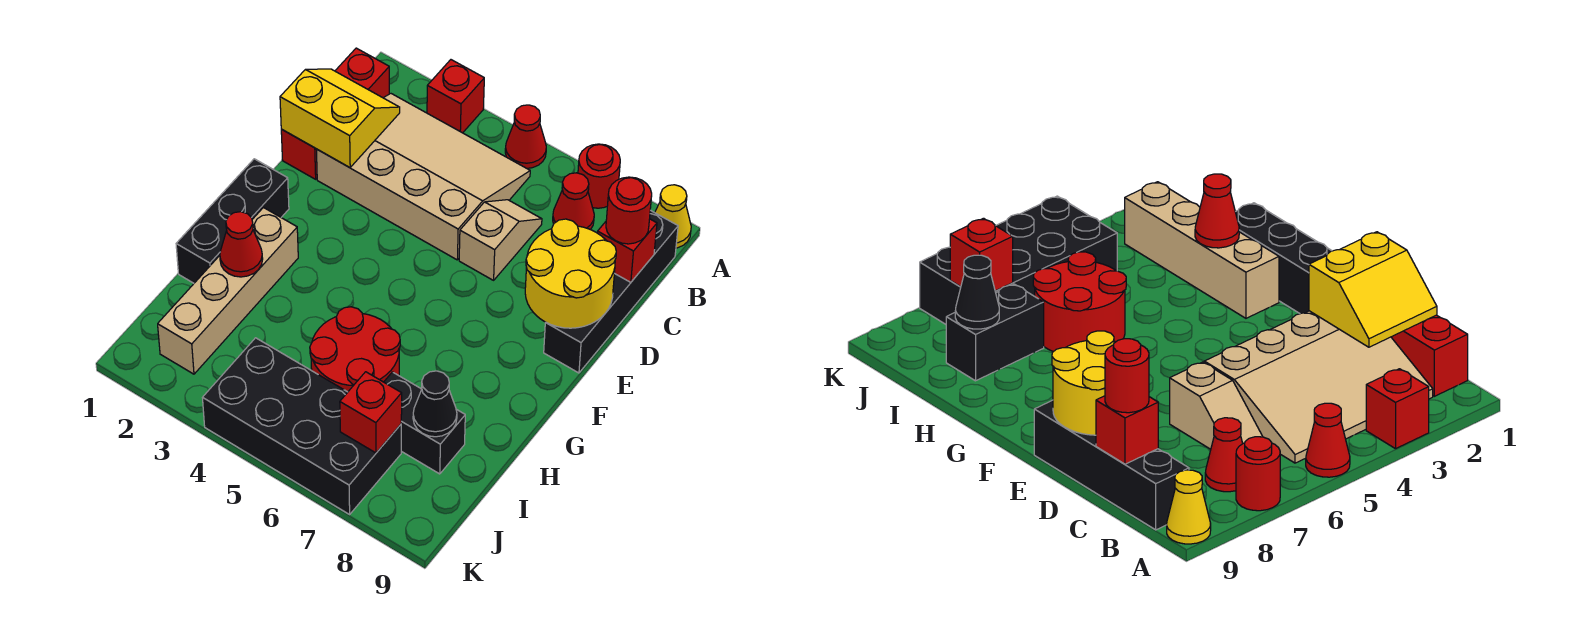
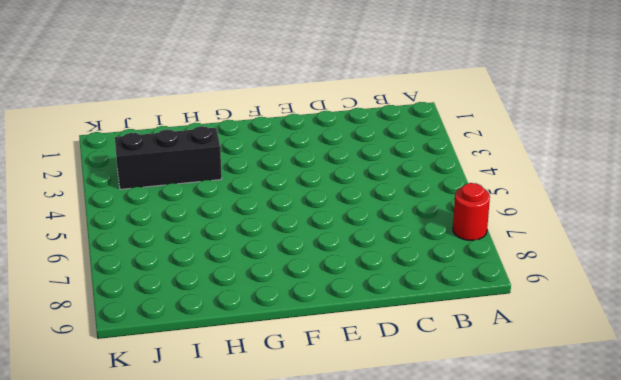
black brick H3:J3 level 1 -> black brick F1:H1 level 1
none -> red brick A3 level 1
none -> red cone A5 level 1
none -> yellow cone A9 level 1

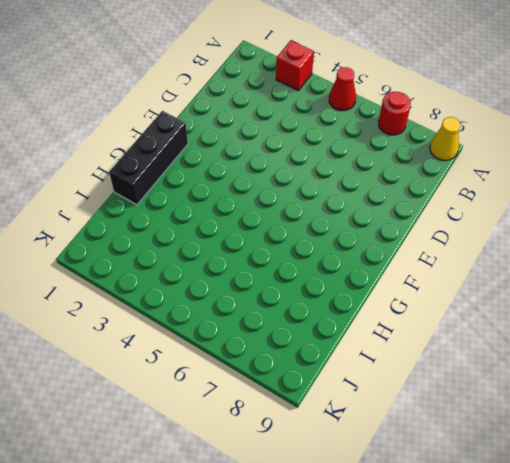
none -> red brick B1:D1 level 1
none -> tan slope B2:D5 level 1 top D
none -> red cone B7 level 1

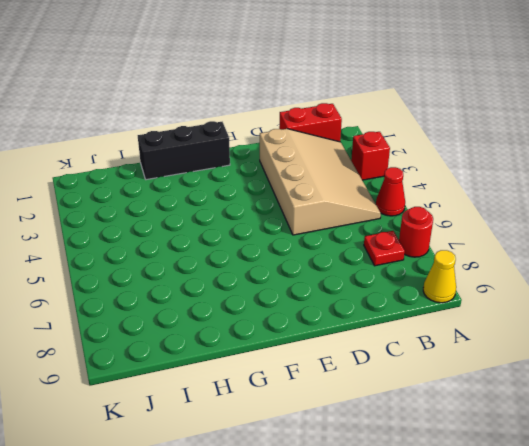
red brick B1:C1 level 1 -> red brick B1:D1 level 1
red plate B7 level 1 -> red cone B7 level 1
none -> black brick B9:E9 level 1
none -> tan slope C6:D6 level 1 top D
none -> tan brick G2:J2 level 1

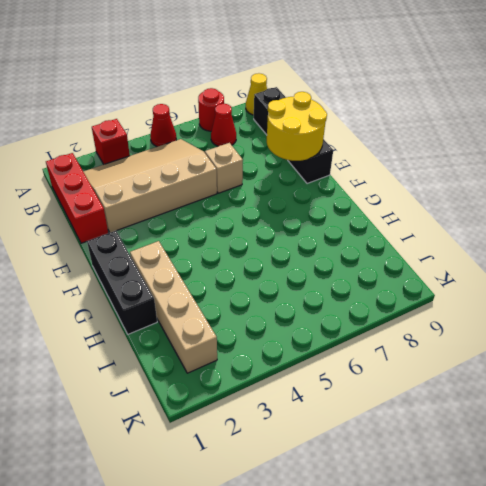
none -> red round brick H5:I6 level 1
none -> black brick I7:I8 level 1
none -> black brick J4:K7 level 1

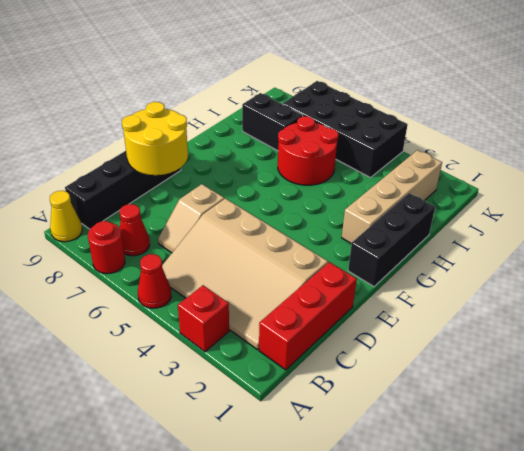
none -> yellow slope C1:D2 level 2 top D
none -> red brick C9 level 2
none -> red cone H2 level 2

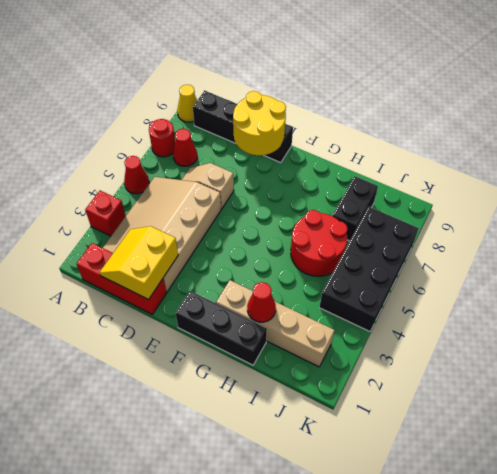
none -> red brick C9 level 2
none -> black cone I8 level 2
none -> red brick J7 level 2

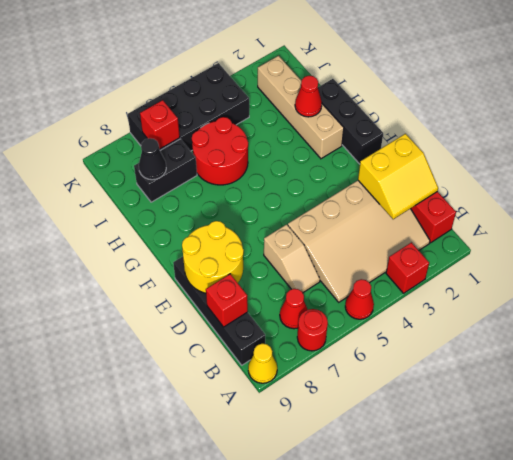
none -> red round brick C9 level 3

